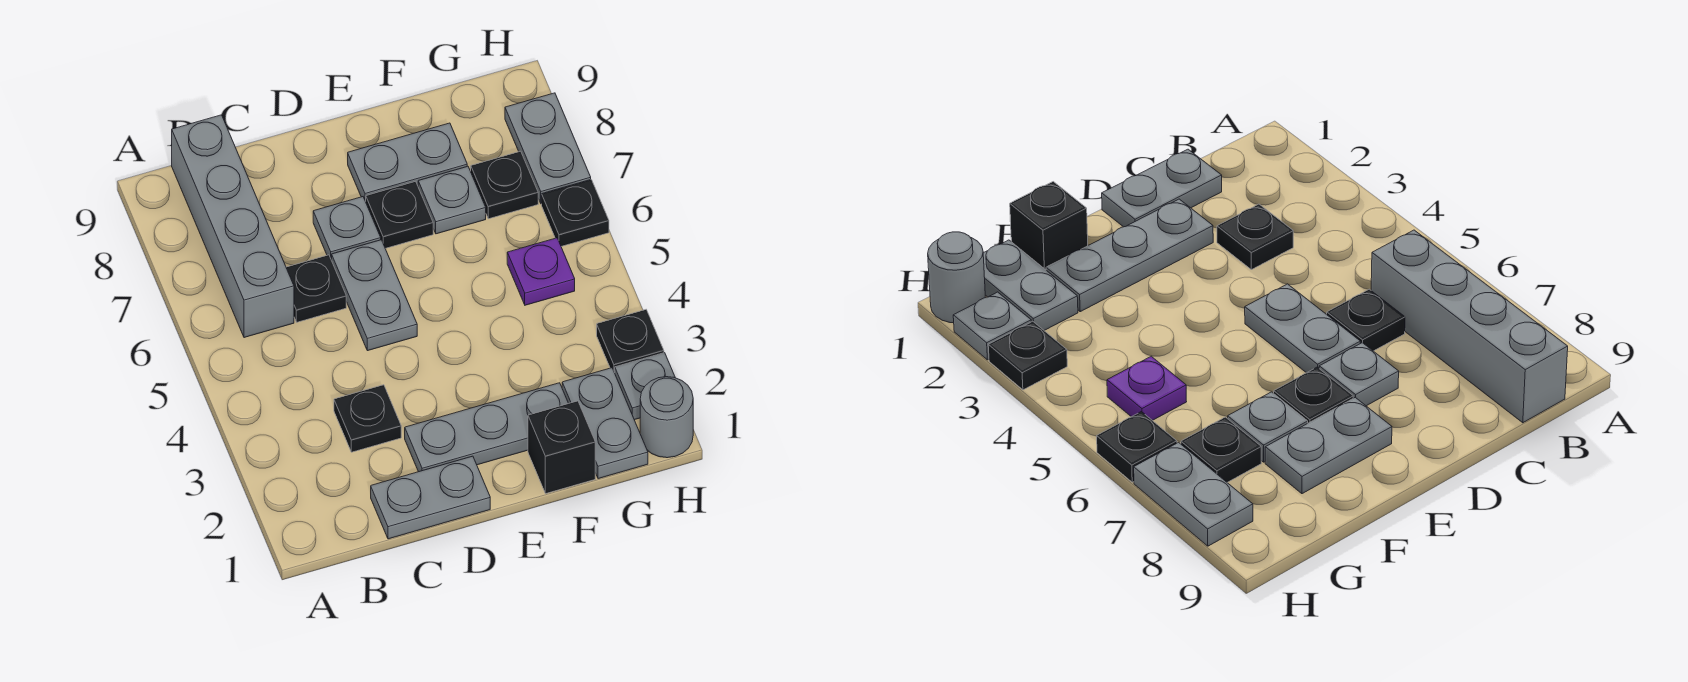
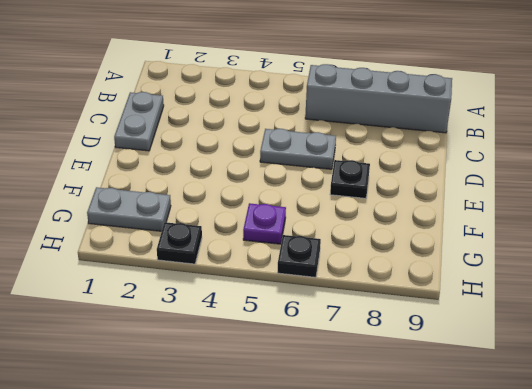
none -> black plate C3 level 1
none -> black plate C6 level 1
none -> grey plate D2:F2 level 1

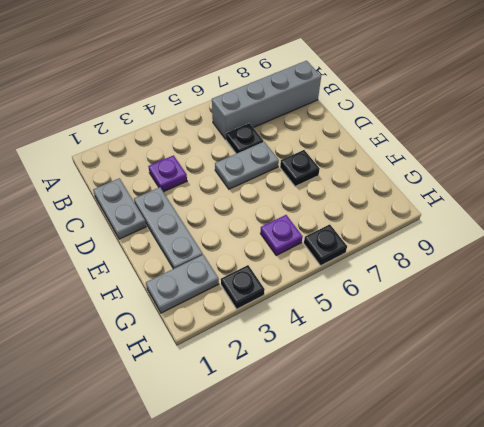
purple plate C3 level 1 -> black plate C3 level 1
none -> grey plate D7 level 1
none -> grey plate E8:F8 level 1
none -> black brick F1 level 1

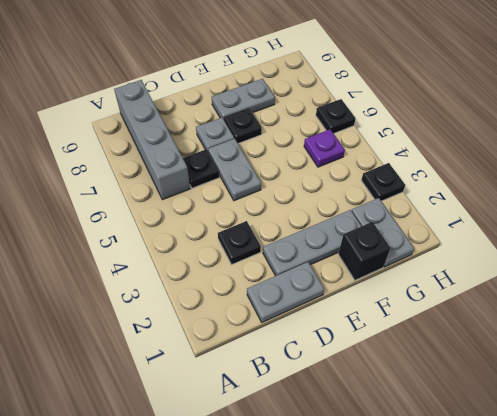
none -> grey plate F7 level 1
none -> black plate G7 level 1
none -> grey round brick H1 level 1

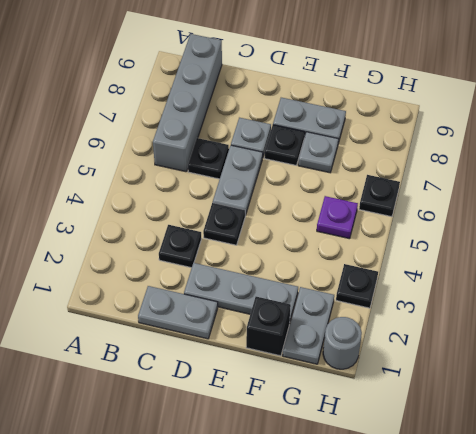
black plate D4 level 1 -> black plate G7 level 1
none -> grey plate H2 level 1
none -> grey plate H7:H8 level 1

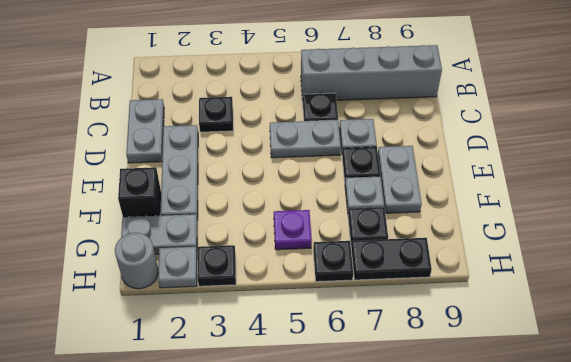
black plate H7:H8 level 1 -> grey plate H7:H8 level 1

